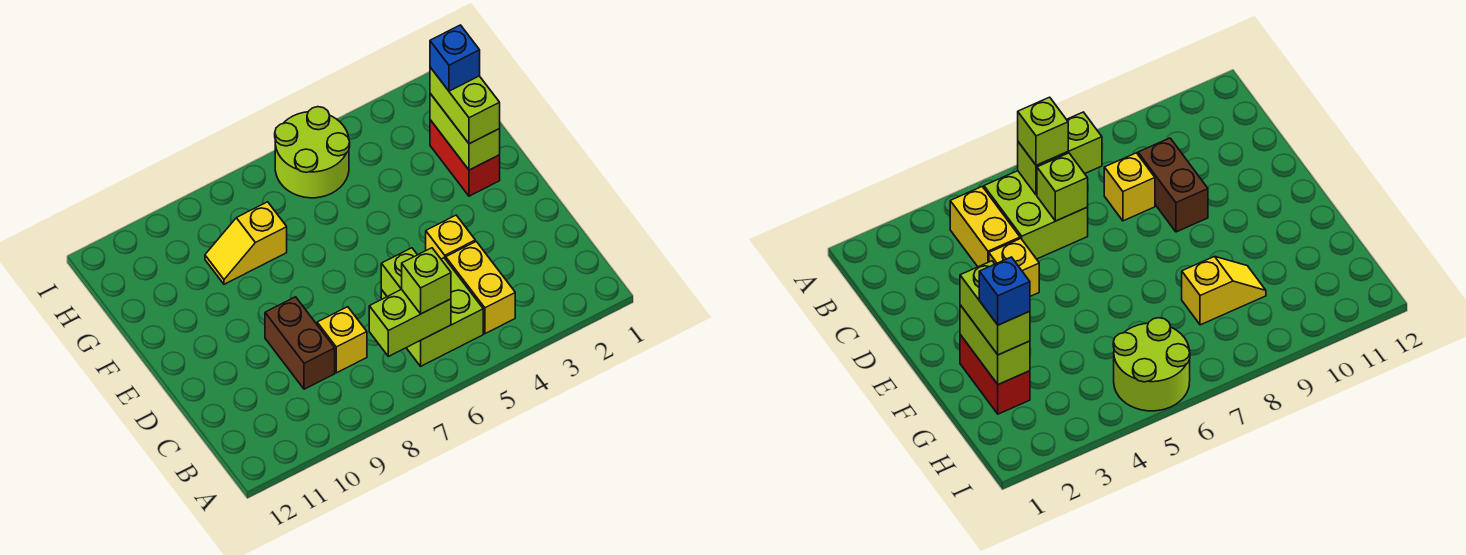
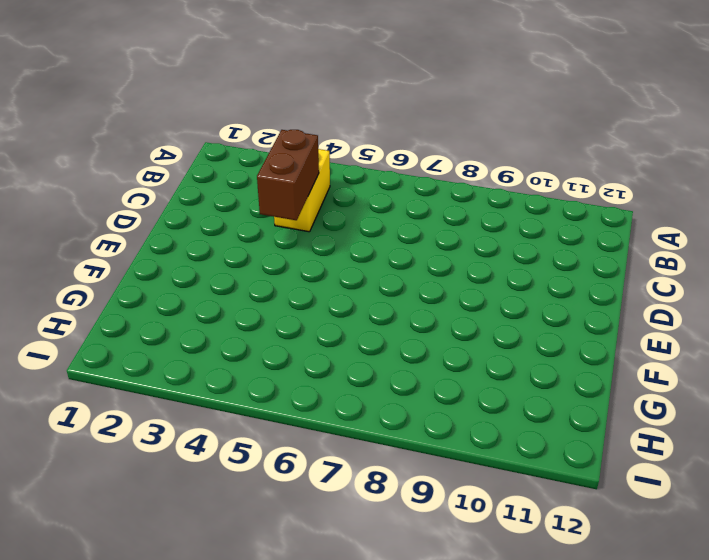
brown brick C4:D4 level 2 -> brown brick C9:D9 level 1
none -> lime brick B5:C6 level 1
none -> yellow brick C8 level 1
none -> yellow brick D4 level 1

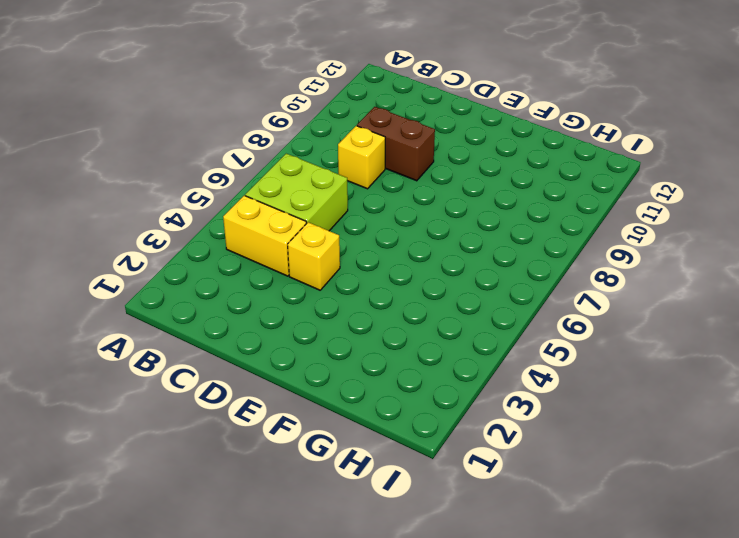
none -> red brick F2:G2 level 1
none -> yellow slope G8:G9 level 1 top 8
none -> lime round brick H5:I6 level 1

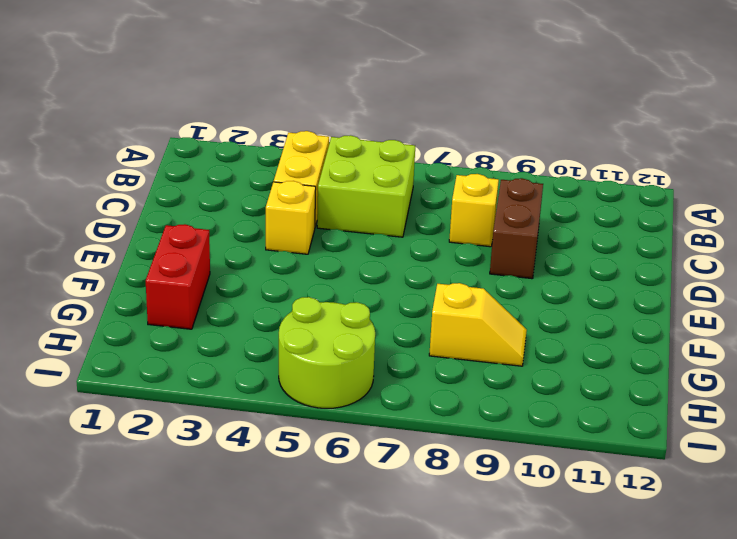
none -> lime brick B6:B7 level 2
none -> lime brick C6 level 2
none -> lime brick F2:G2 level 2

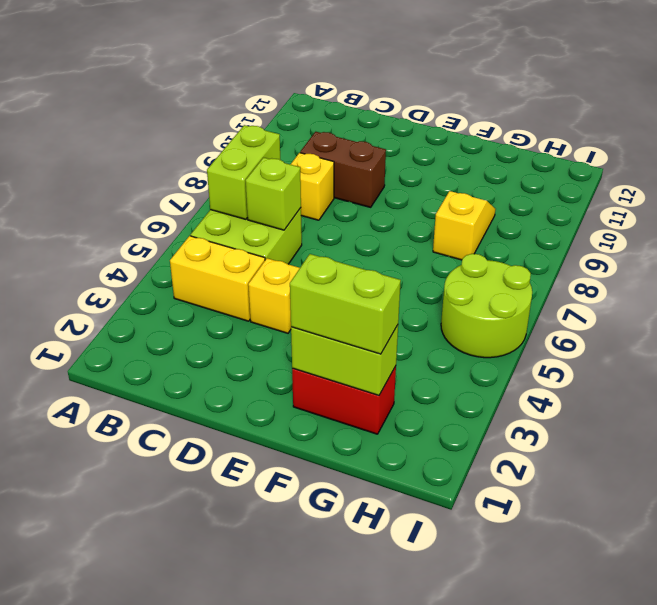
none -> lime brick B6 level 3
none -> blue brick G2 level 4

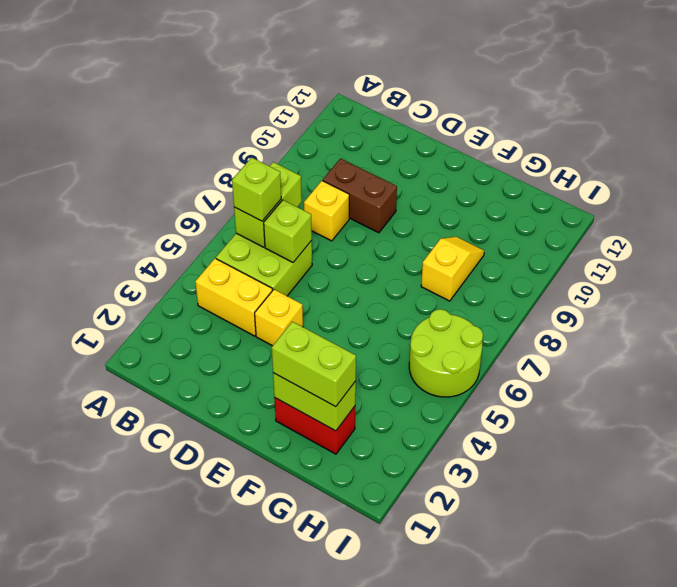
none -> blue brick G2 level 4

